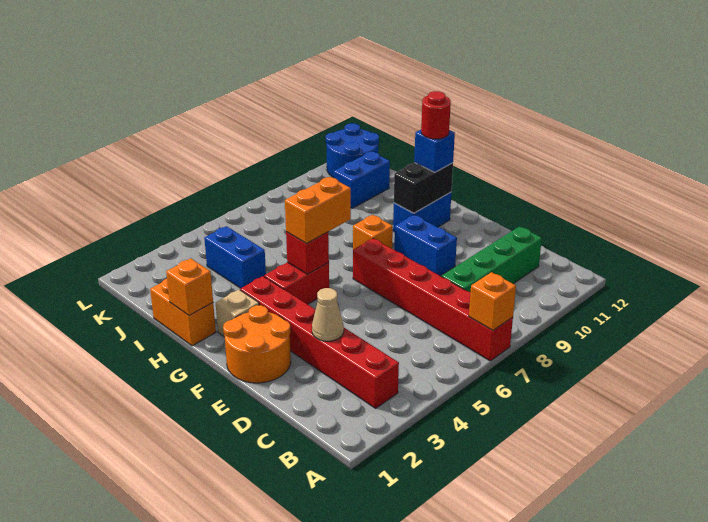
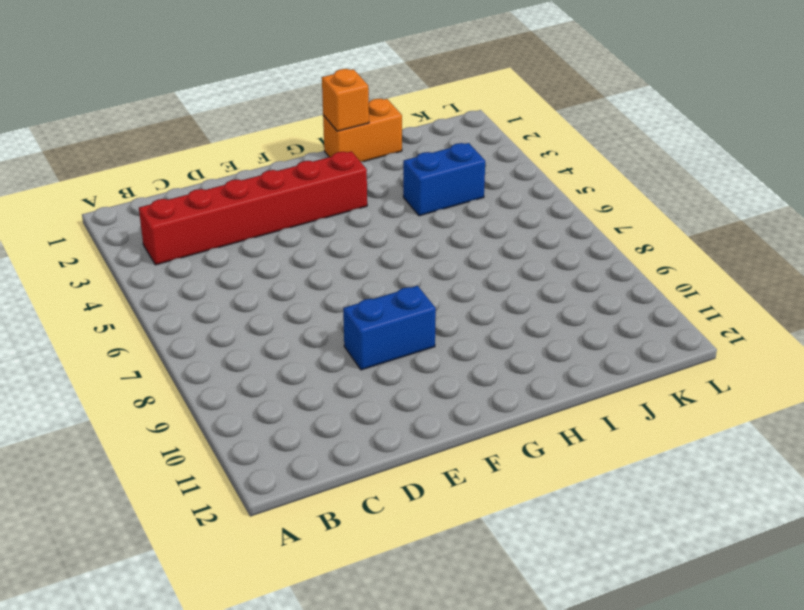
none -> red brick A7:F7 level 1
none -> green brick C8:C11 level 1
none -> orange round brick E1:F2 level 1

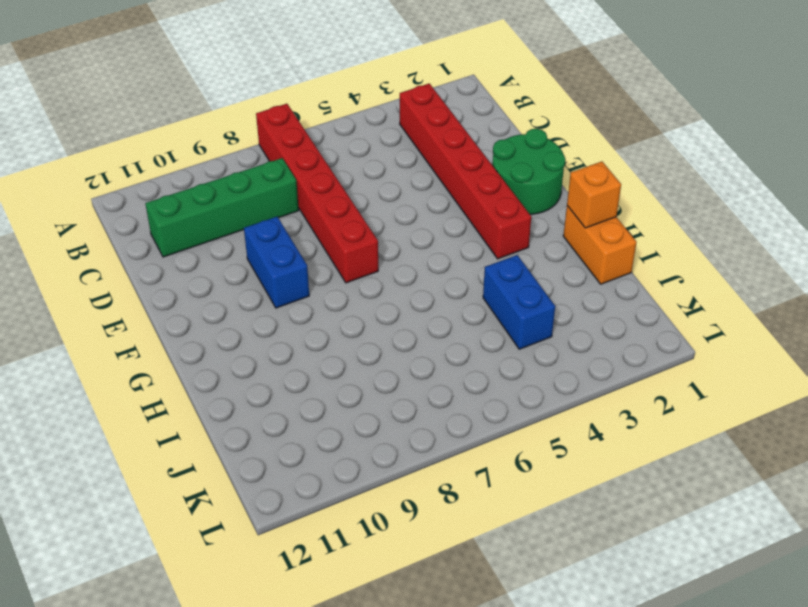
green round brick E1:F2 level 1 -> orange round brick E1:F2 level 1
none -> tan brick G2 level 1
none -> red brick G4:G5 level 1
none -> orange brick G8 level 1

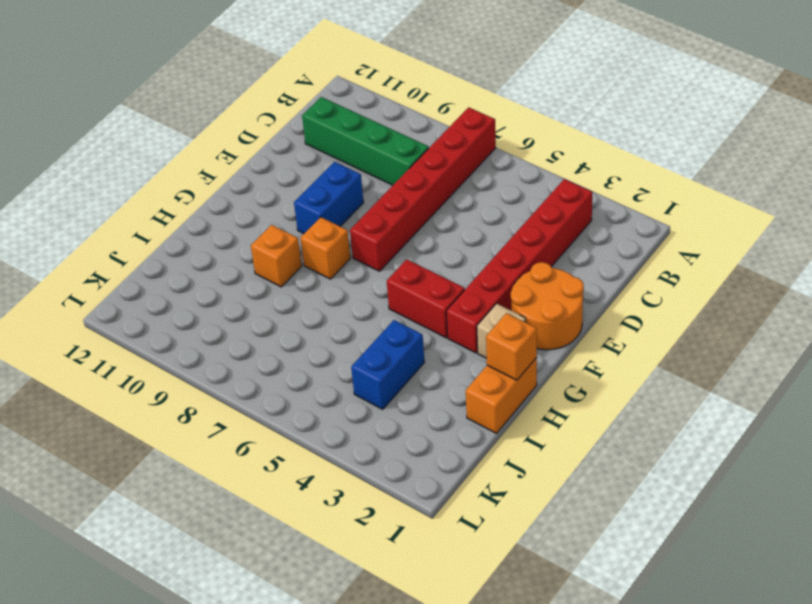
orange brick H9 level 1 -> orange brick A7 level 2
none -> blue brick G10:G11 level 1
none -> blue brick J10:J11 level 1
none -> blue round brick K11:L12 level 1

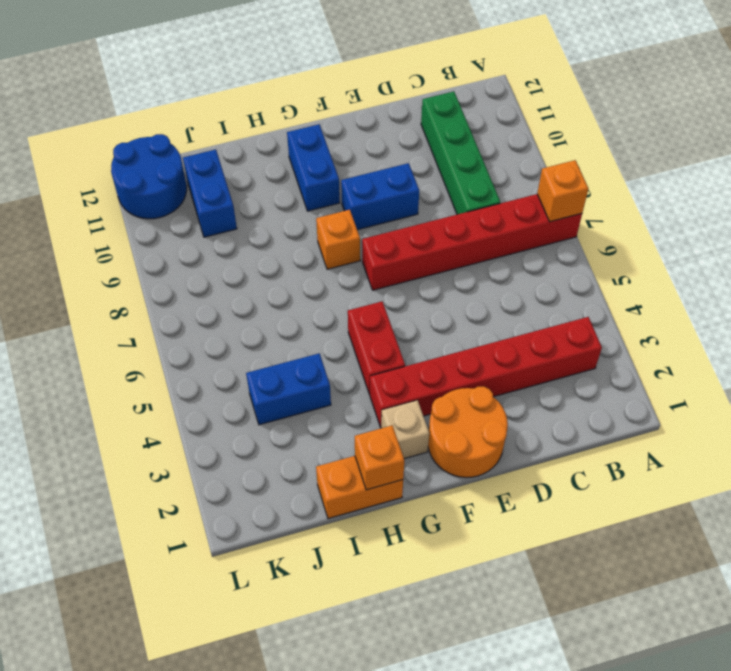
none -> tan cone D3 level 2
none -> red brick G5 level 2
none -> black brick G10:G11 level 2

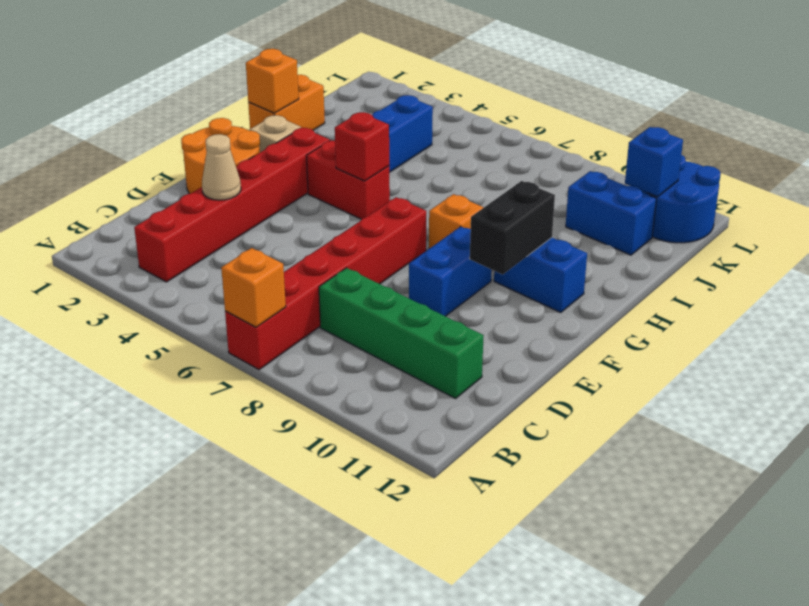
black brick F10:G10 level 2 -> black brick G10:G11 level 2
blue brick K11 level 2 -> blue brick G11 level 3
none -> orange brick G5:G6 level 3
none -> red round brick G11 level 4

